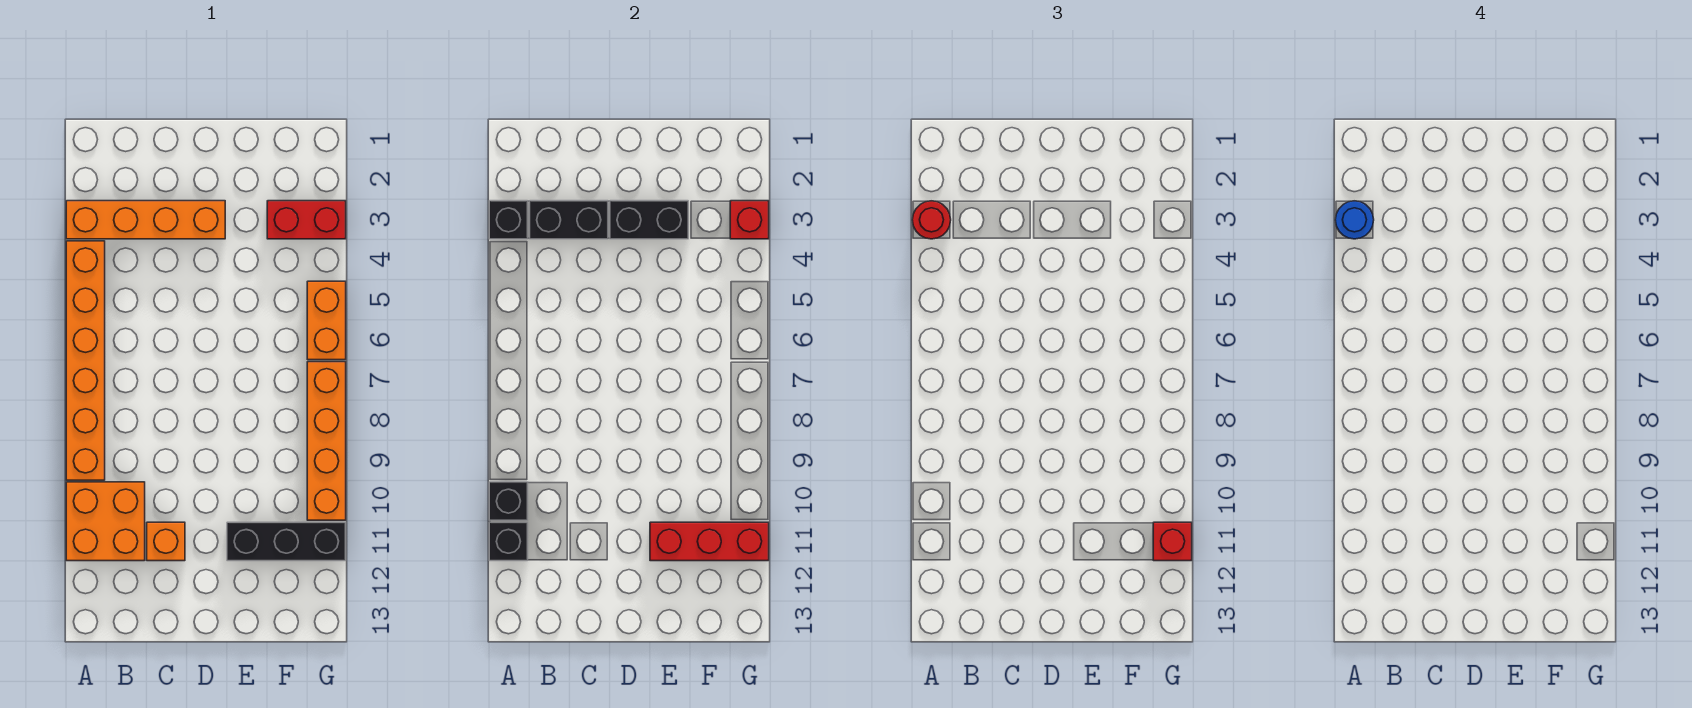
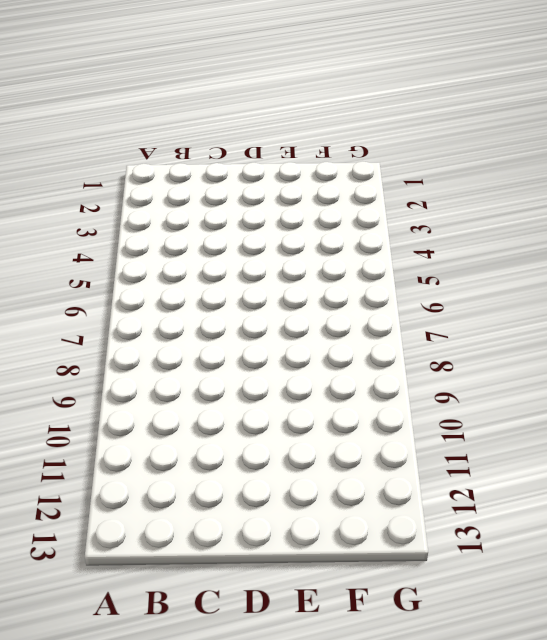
none -> orange brick A3:D3 level 1
none -> orange brick A4:A9 level 1
none -> orange brick A10:B11 level 1

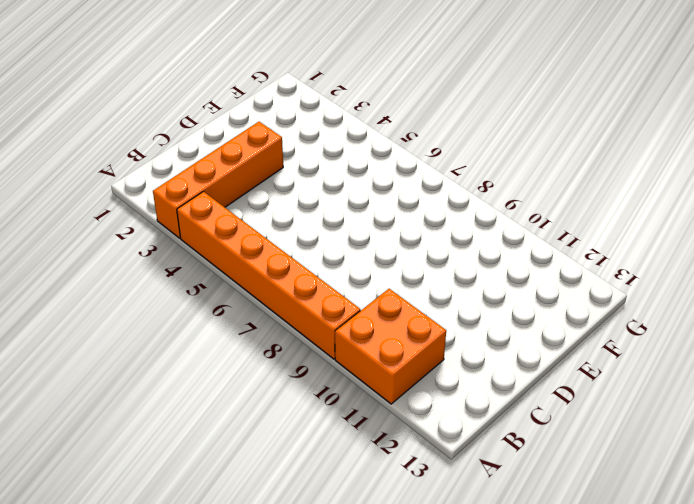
none -> orange brick C11 level 1
none -> black brick E11:G11 level 1
none -> red brick F3:G3 level 1

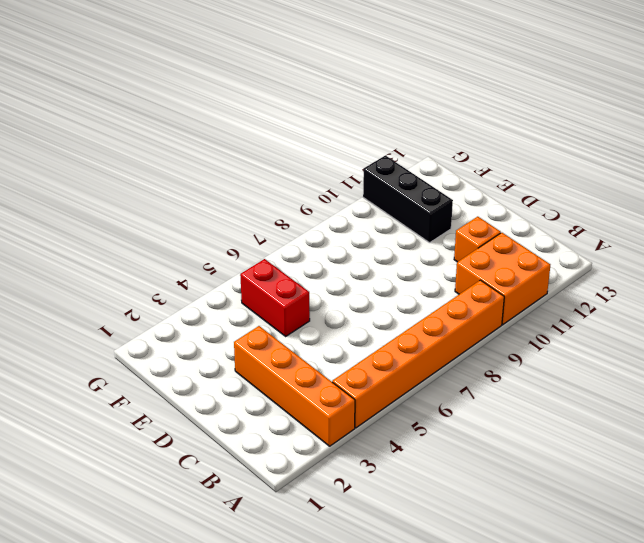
red brick E5:F5 level 1 -> red brick F3:G3 level 1
none -> orange brick G5:G6 level 1
none -> orange brick G7:G10 level 1
none -> black brick A3 level 2

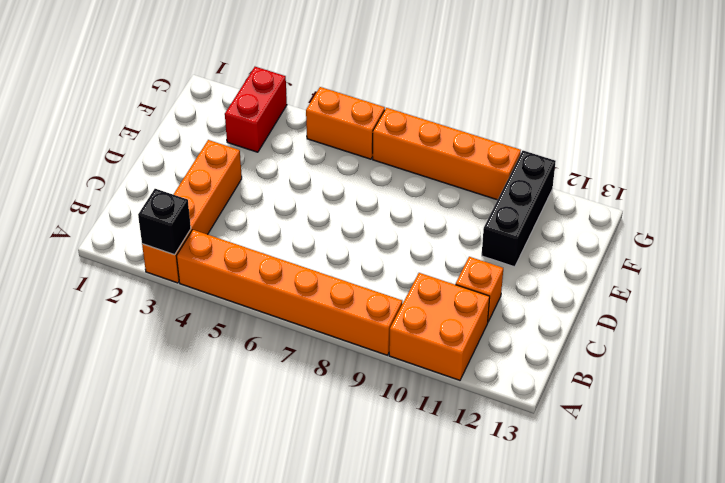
none -> black brick A10 level 2
none -> black brick A11 level 2
none -> black brick B3:C3 level 2

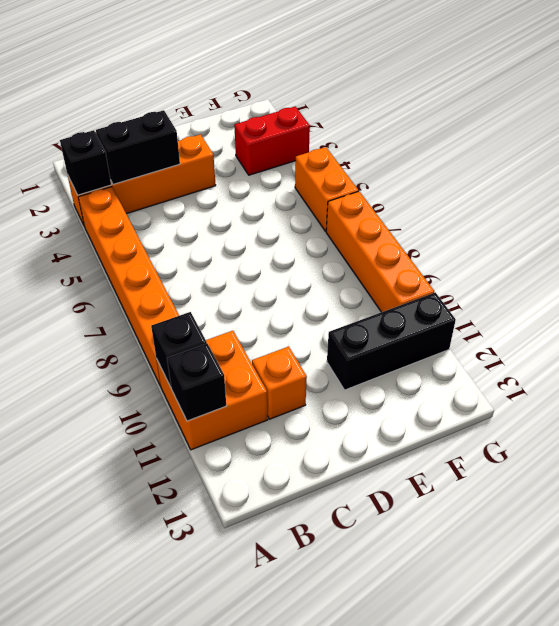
none -> black brick D3:E3 level 2
none -> red brick E11:G11 level 2
none -> red brick G3 level 2

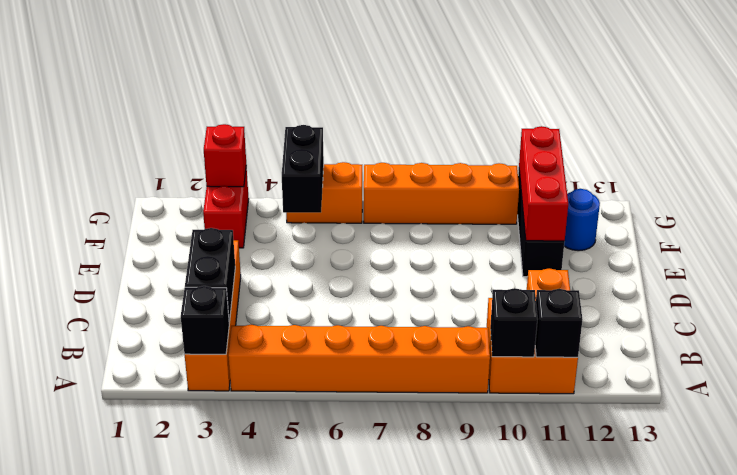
black brick F5:G5 level 2 -> black brick D3:E3 level 2
blue round brick F12 level 1 -> blue round brick A3 level 4
none -> red round brick A3 level 3
none -> red brick G11 level 3

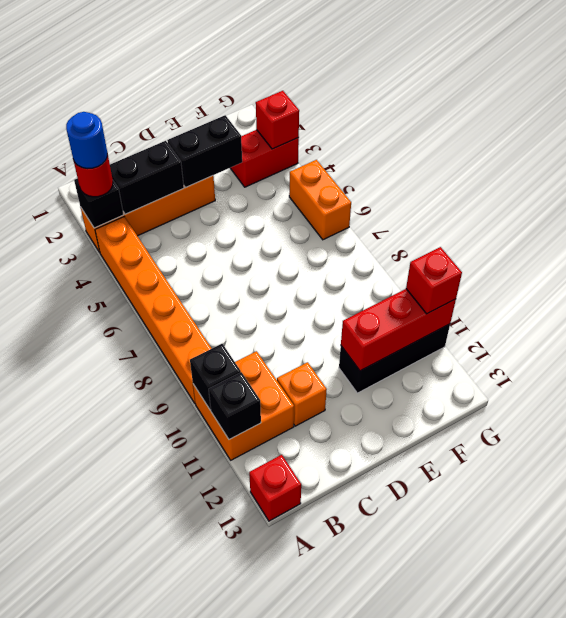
red brick A13 level 1 -> none
none -> orange brick G7:G10 level 1

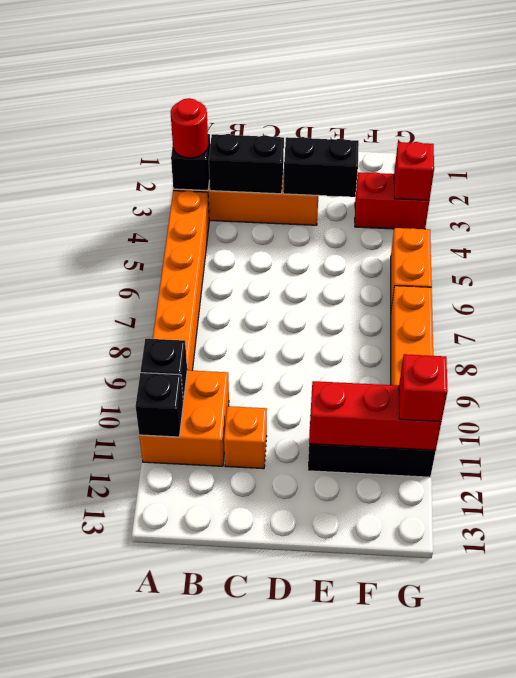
none -> blue round brick A3 level 4

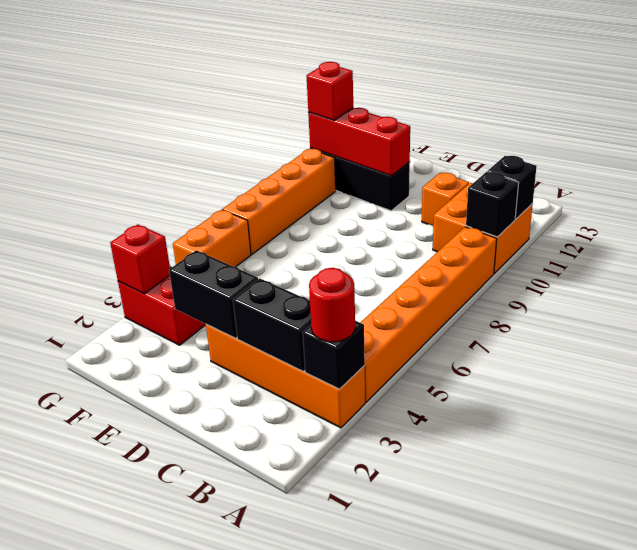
none -> blue round brick A3 level 4

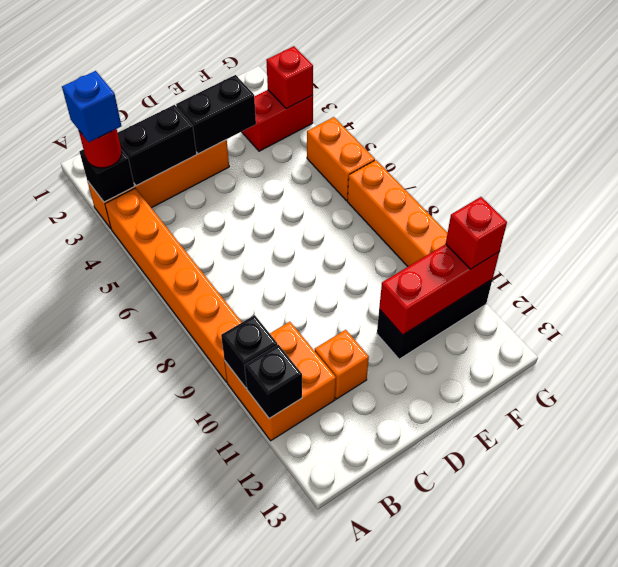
blue brick A3 level 4 -> blue round brick A3 level 4

